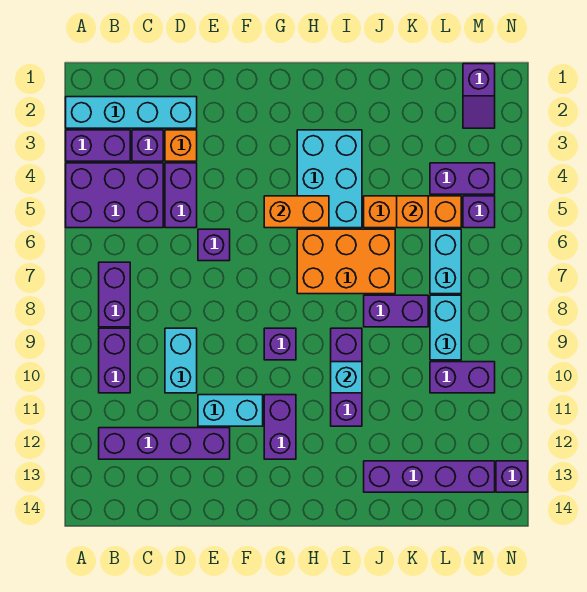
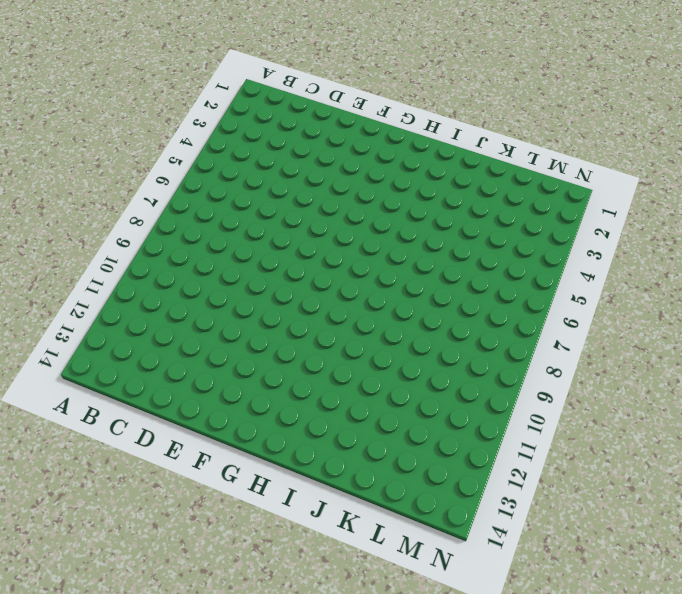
none -> cyan brick A2:D2 level 1
none -> purple brick A3:B3 level 1
none -> purple brick A4:C5 level 1
none -> purple brick B7:B8 level 1

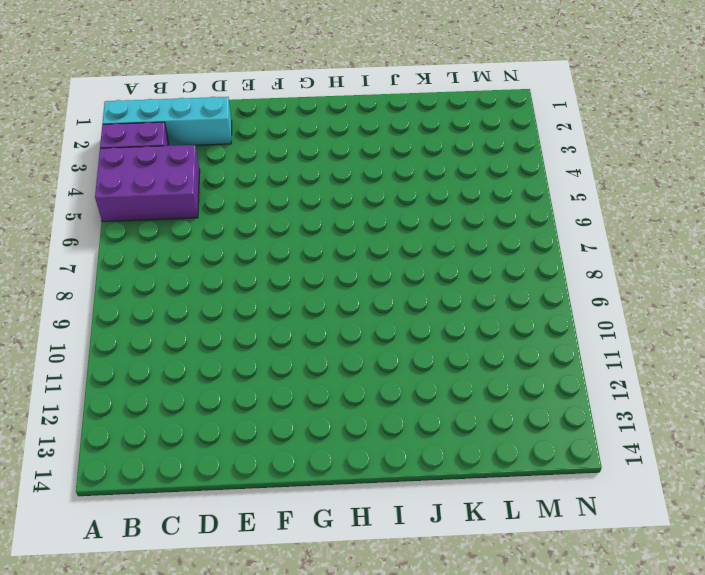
none -> purple brick B7:B8 level 1
none -> purple brick B9:B10 level 1
none -> purple brick B12:E12 level 1
none -> purple brick C3 level 1

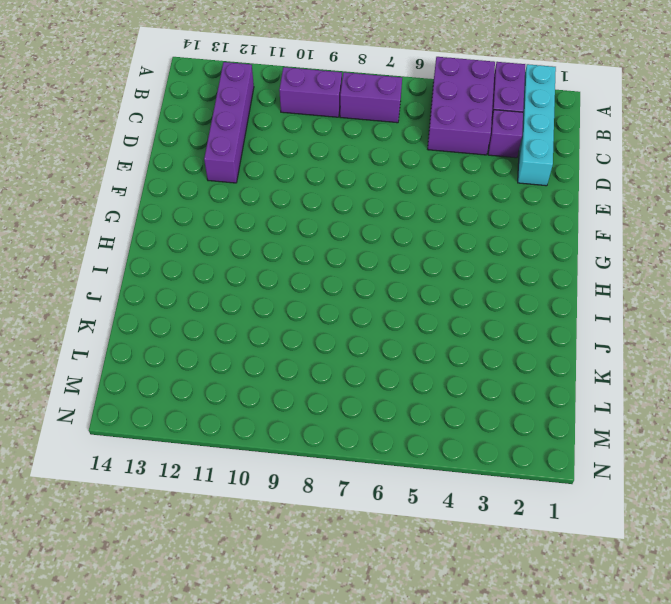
none -> orange brick D3 level 1
none -> purple brick D4:D5 level 1
none -> cyan brick D9:D10 level 1
none -> purple brick E6 level 1

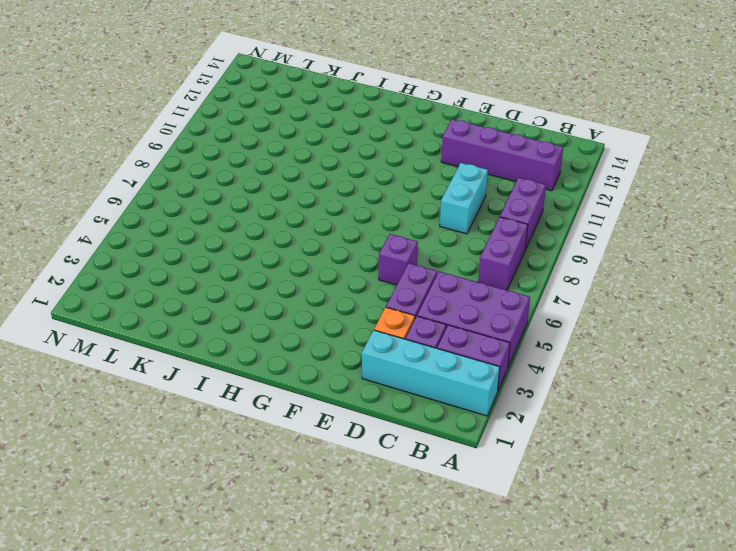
none -> cyan brick E11:F11 level 1
none -> purple brick G9 level 1
none -> purple brick G11:G12 level 1
none -> cyan brick H3:I5 level 1

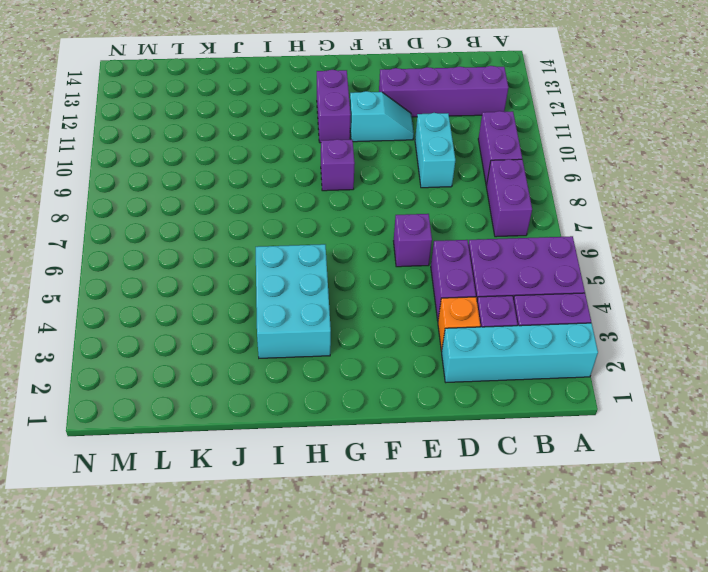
cyan slope E11:F11 level 1 top F -> cyan brick E11:F11 level 1
none -> orange brick H6:J7 level 1
none -> purple brick I9:I11 level 1
none -> orange brick J5:L5 level 1
none -> purple brick J8:K8 level 1

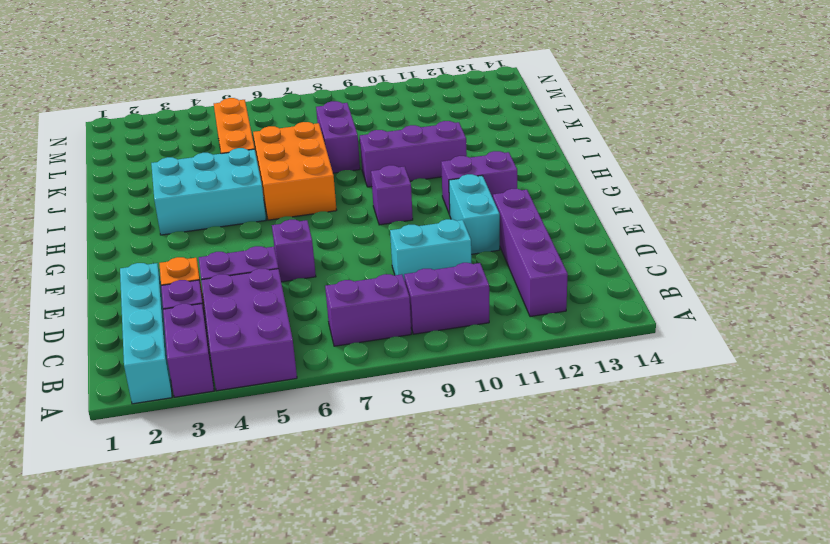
none -> purple brick J13:M13 level 1
none -> purple brick L4:M4 level 1
none -> cyan brick L6:L7 level 1
none -> cyan brick L8:L9 level 1

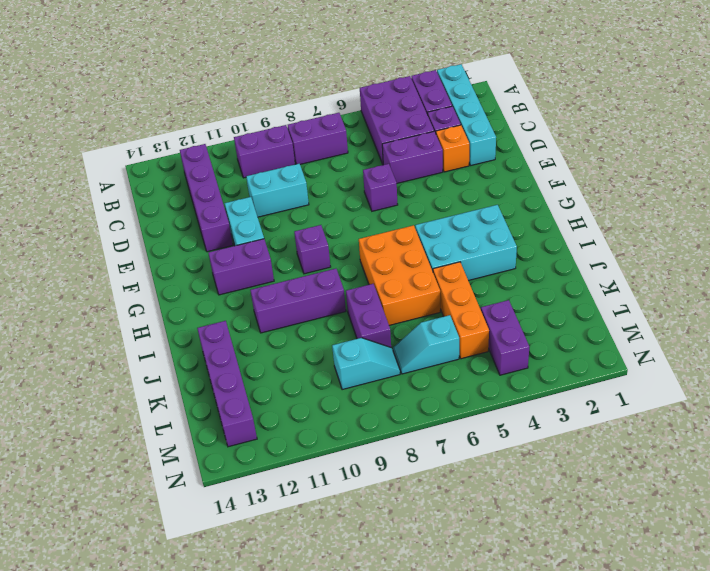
cyan slope L6:L7 level 1 top 6 -> cyan brick L6:L7 level 1
cyan slope L8:L9 level 1 top 9 -> cyan brick L8:L9 level 1
none -> purple brick L10:M10 level 1
none -> purple slope M1:M2 level 1 top 1
none -> purple brick M5 level 1
none -> purple brick N13 level 1

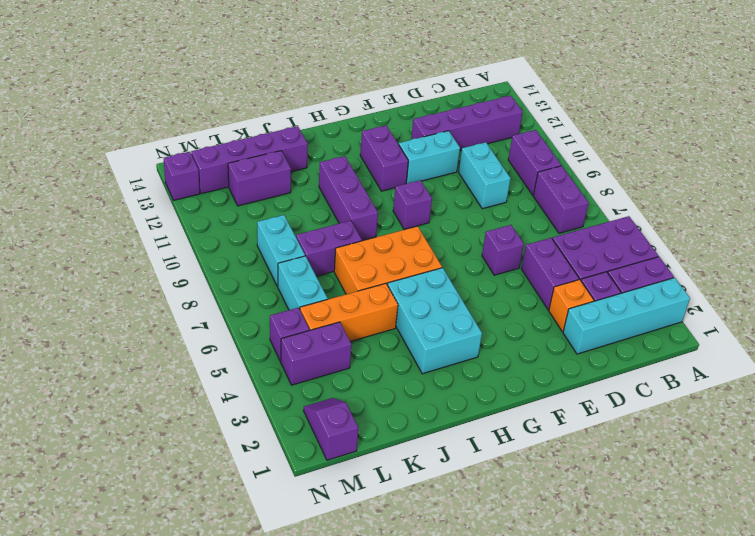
purple brick K12:L12 level 1 -> purple brick L10:M10 level 1
none -> orange brick G5:H5 level 2
none -> cyan brick I10 level 2
none -> orange brick K5 level 2

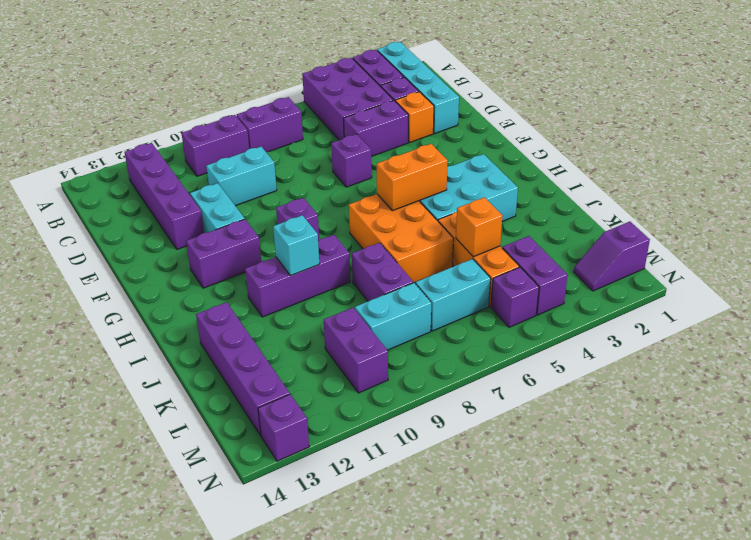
orange brick H5:H6 level 2 -> orange brick G5:H5 level 2

